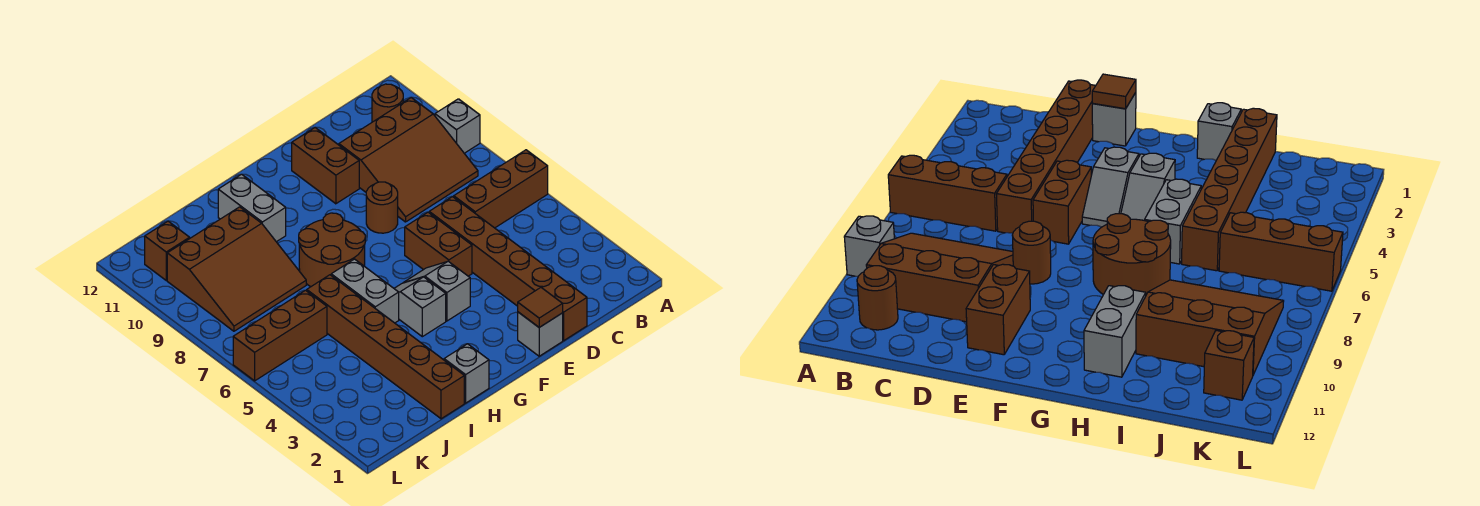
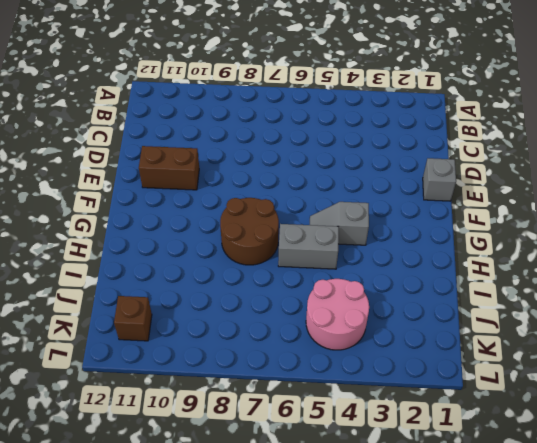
pink round brick J4:K5 level 1 -> none
none -> brown brick A6:C6 level 1
none -> grey brick A9 level 1
none -> brown slope B8:D10 level 1 top 10

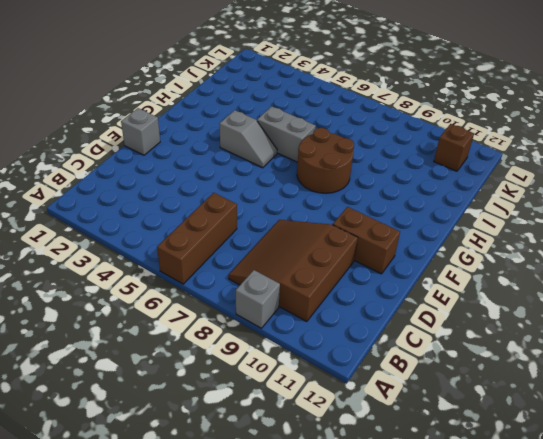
none -> brown round brick B11 level 1
none -> brown brick D1:D6 level 1
none -> brown brick E5:E6 level 1

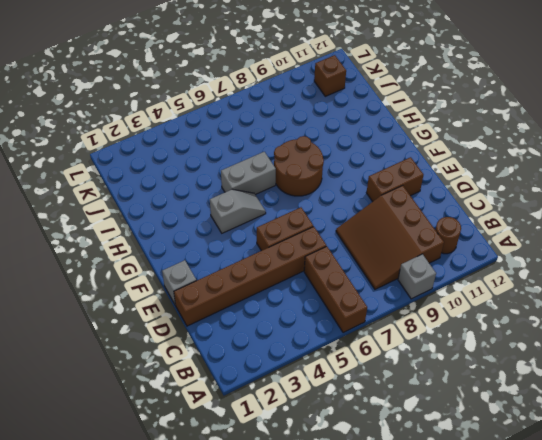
none -> brown round brick E8 level 1
none -> grey slope F4:F5 level 1 top 4
none -> grey brick H1 level 1

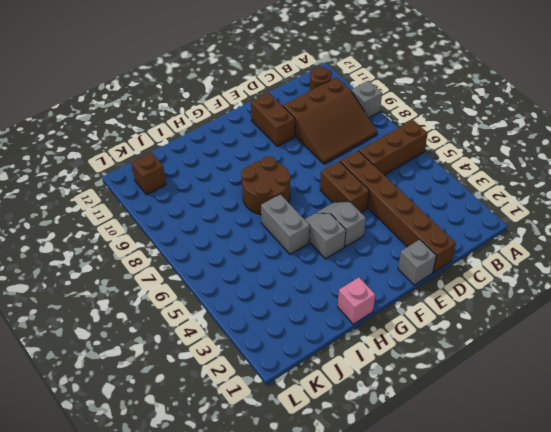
pink brick H1 level 1 -> grey brick H1 level 1
none -> brown round brick E8 level 1
none -> grey brick H10:H11 level 1
none -> brown brick I1:I6 level 1

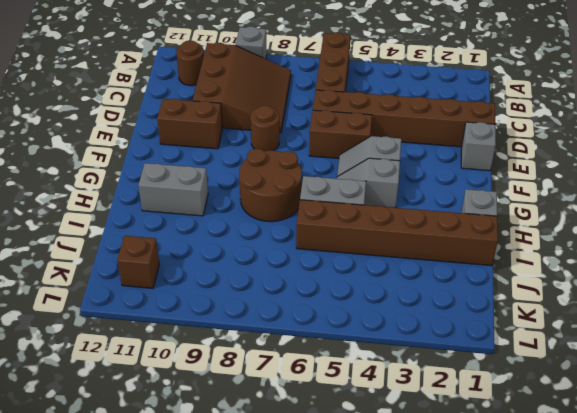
none -> brown slope I8:K10 level 1 top 10
none -> brown brick J6:L6 level 1
none -> brown tile E1 level 2

